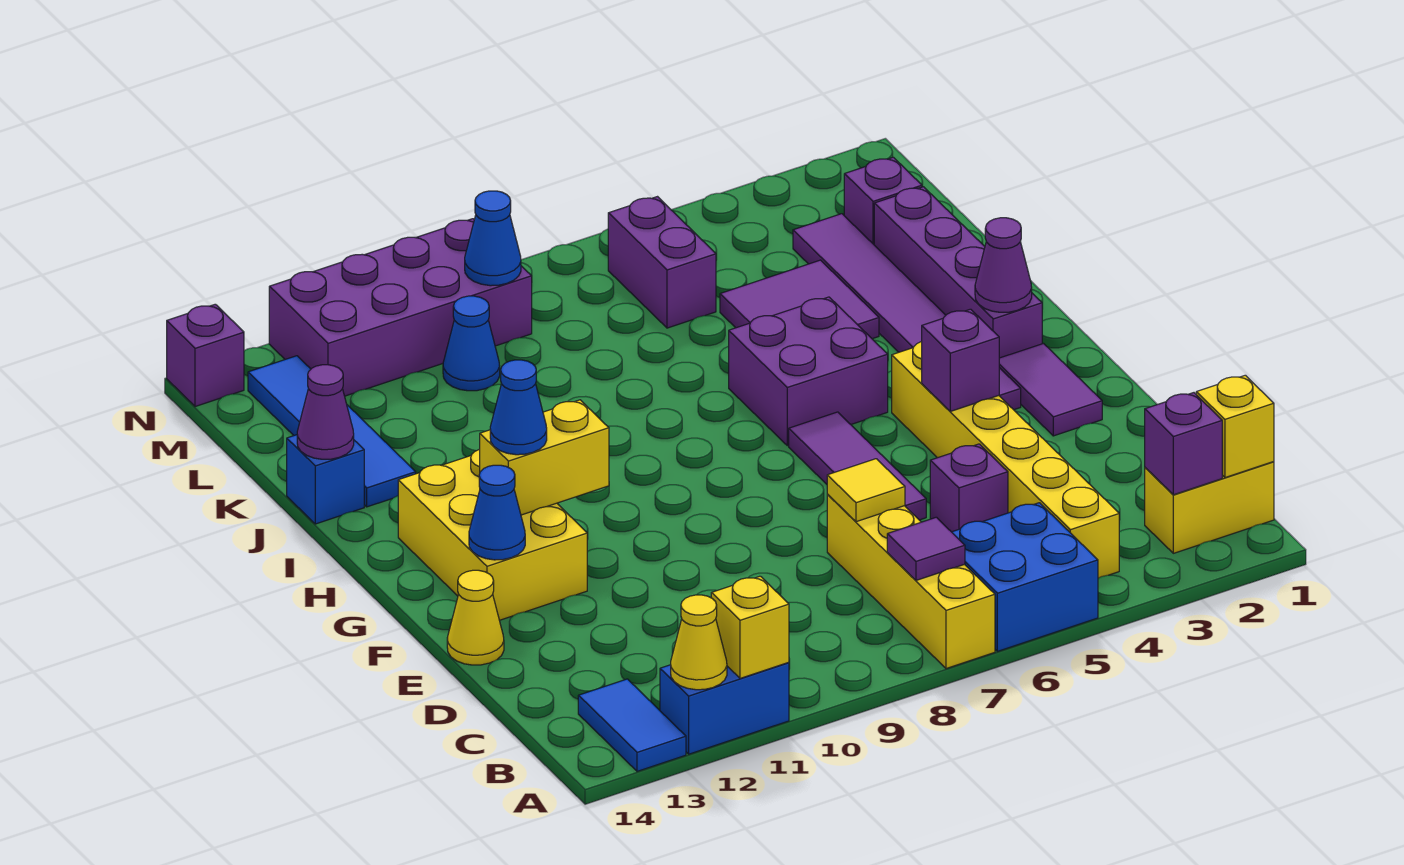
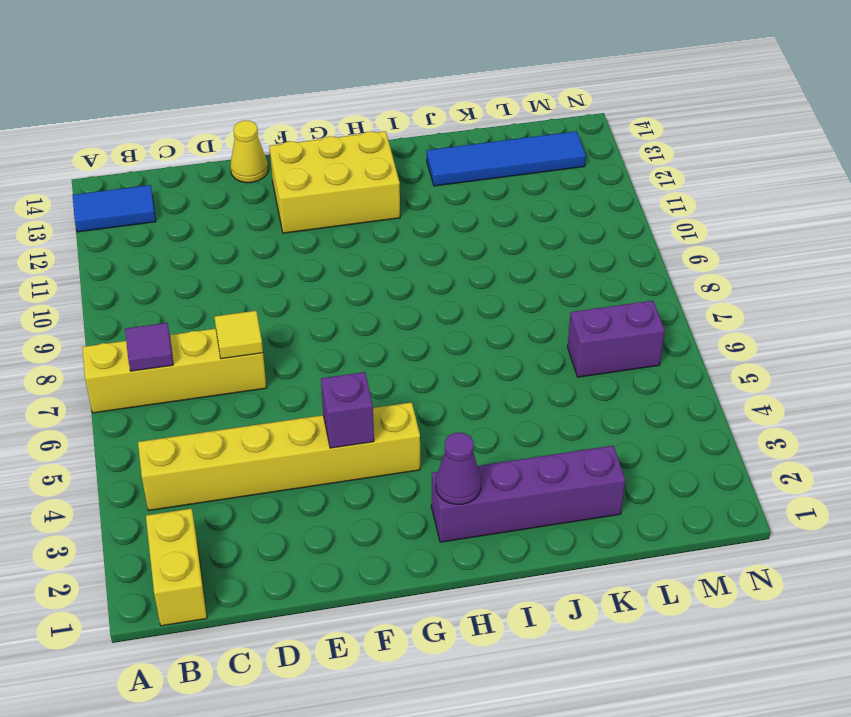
none -> blue brick A5:B6 level 1
none -> blue brick A11:A12 level 1
none -> purple brick D5 level 1
none -> purple tile E6:G6 level 1

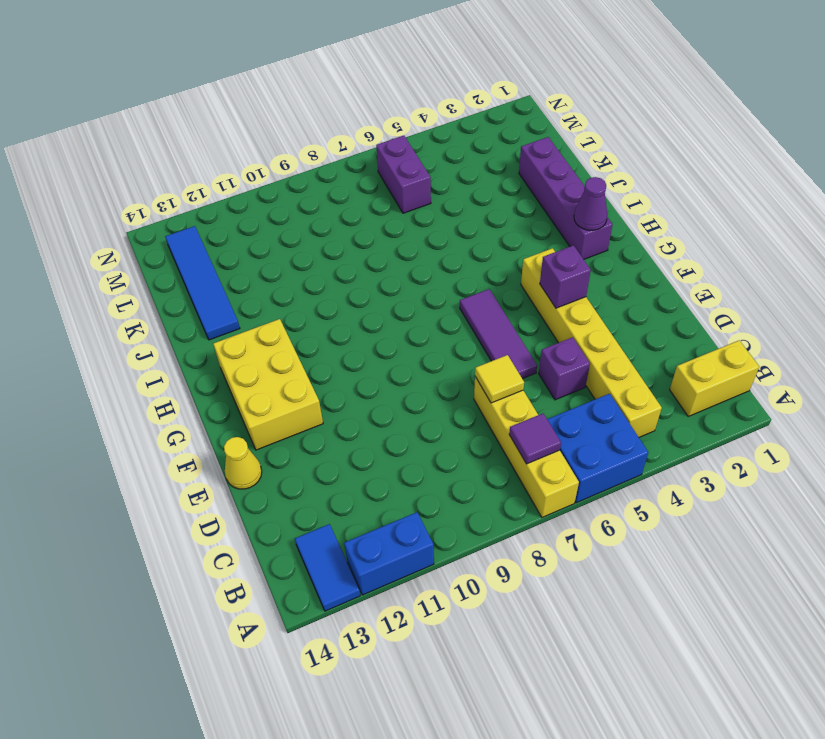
none -> purple tile F2:G2 level 1
none -> purple tile G3:L3 level 1
none -> purple brick H5:I6 level 1
none -> purple tile J4:K5 level 1

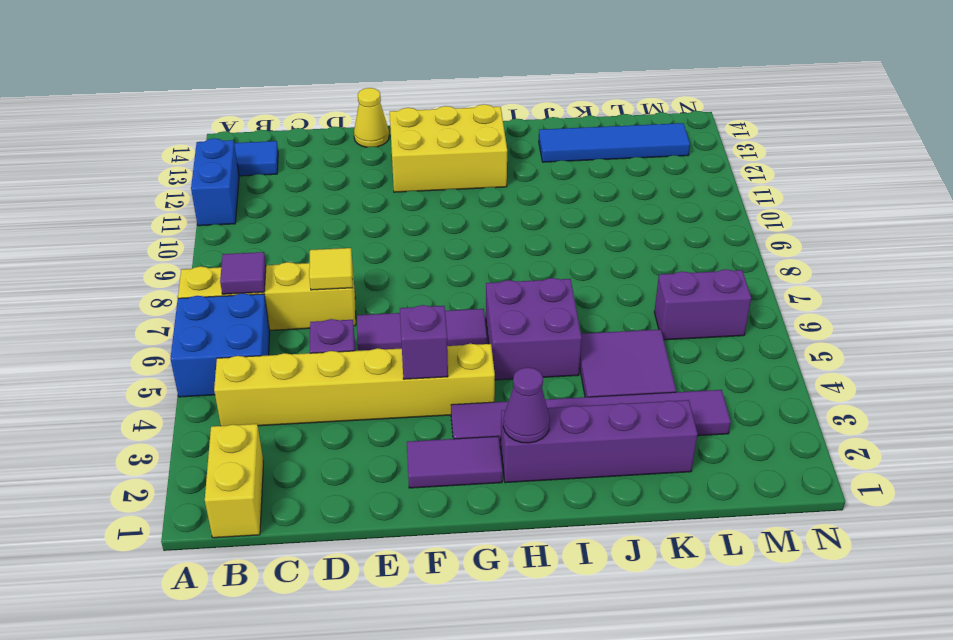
none -> blue brick J14 level 1
none -> purple brick L2 level 1
none -> blue cone L10 level 1
none -> purple brick M9:N12 level 1

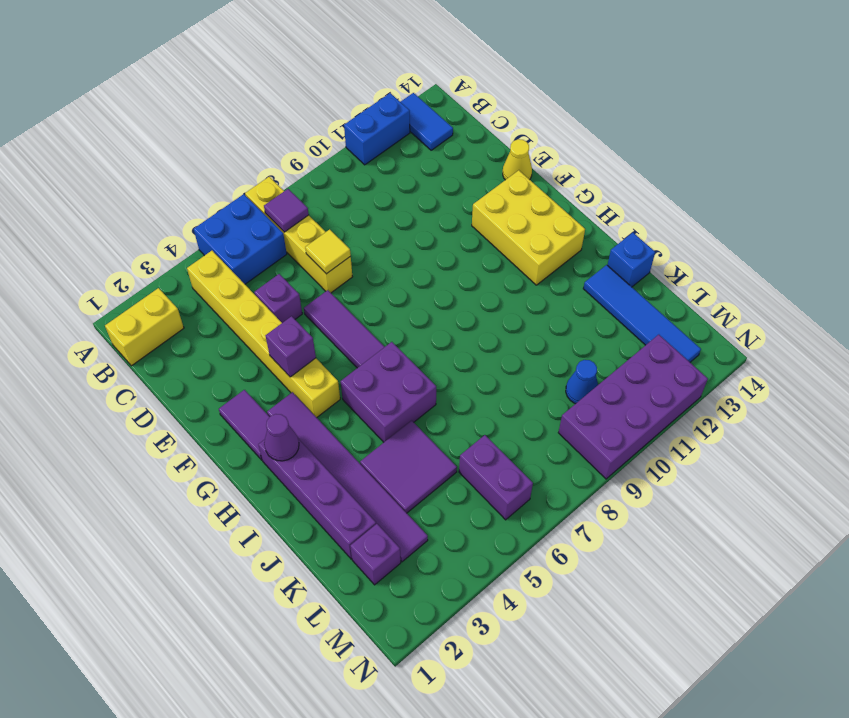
none -> purple brick N14 level 1
none -> yellow brick A11 level 2
none -> yellow cone A12 level 2
none -> yellow brick B1 level 2

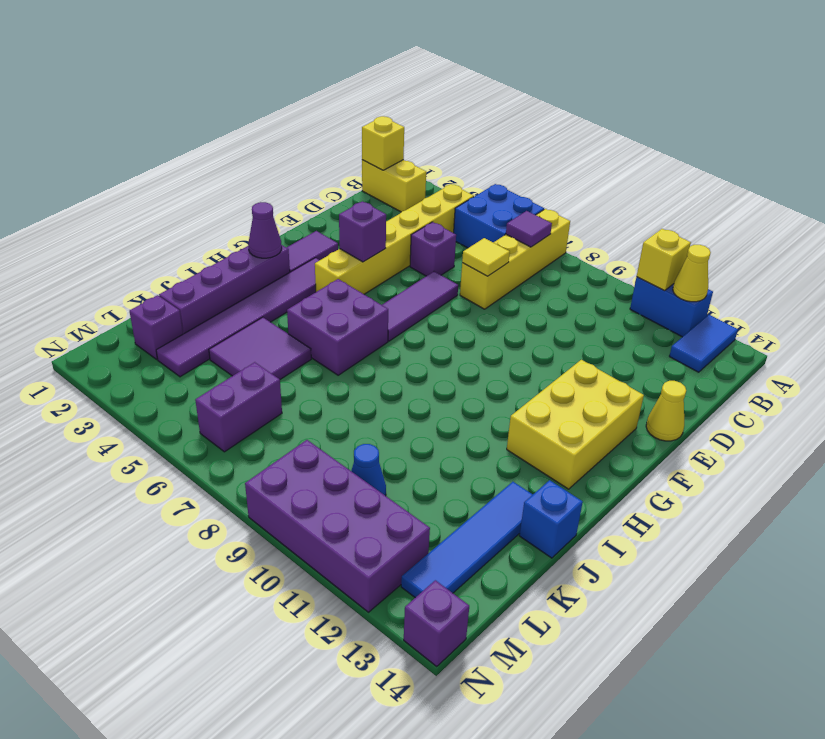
none -> purple brick B2 level 2
none -> blue cone F13 level 2
none -> yellow brick G11:G12 level 2
none -> purple cone J14 level 2

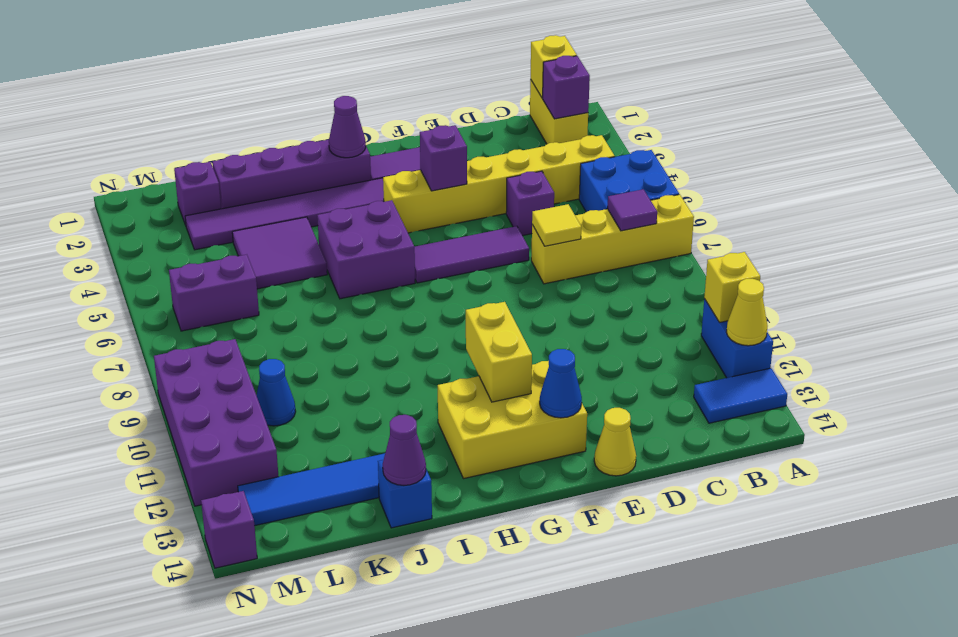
none -> blue cone M9 level 2
none -> blue cone G12 level 3

